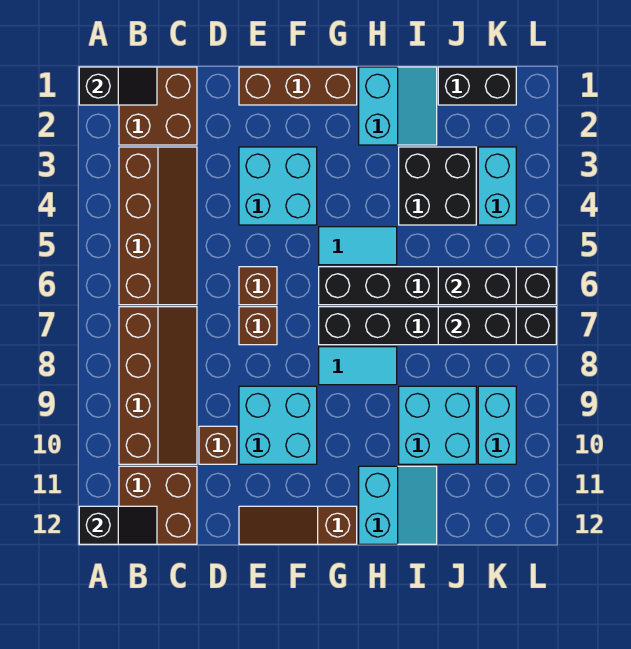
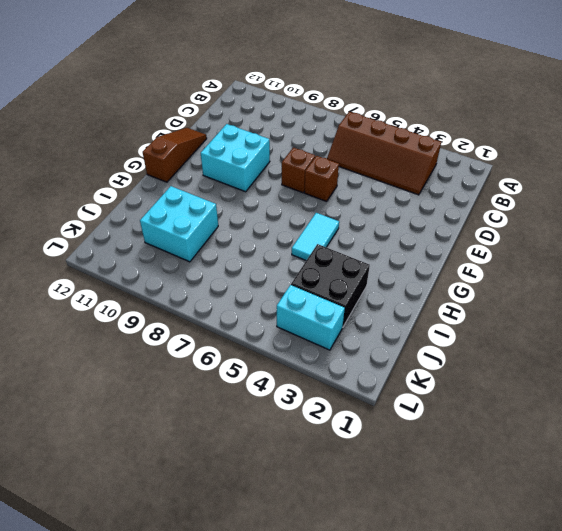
none -> brown brick B1:C2 level 1
none -> brown slope B7:C10 level 1 top B
none -> brown brick B11:C12 level 1

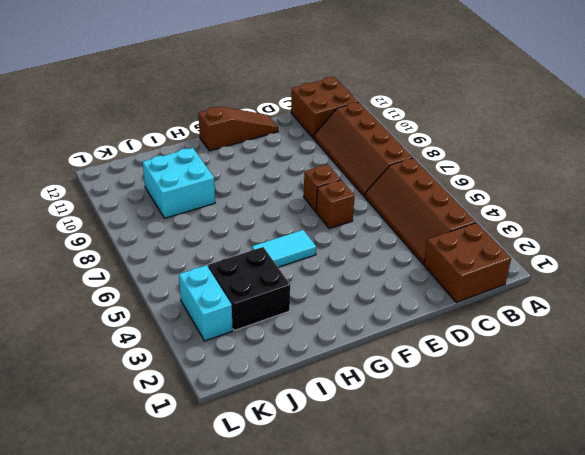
none -> brown brick D10 level 1
none -> brown brick E1:G1 level 1
none -> cyan brick E3:F4 level 1

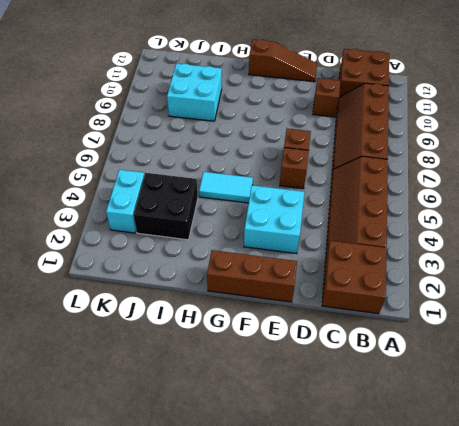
none -> cyan brick E9:F10 level 1
none -> black brick G6:L6 level 1
none -> black brick G7:L7 level 1

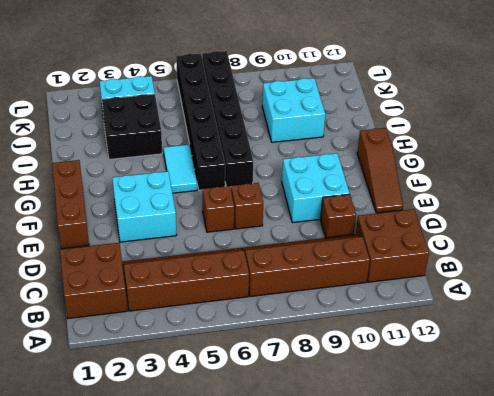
none -> cyan tile G8:H8 level 1
none -> cyan slope H1:I2 level 1 top H
none -> cyan slope H11:I12 level 1 top H

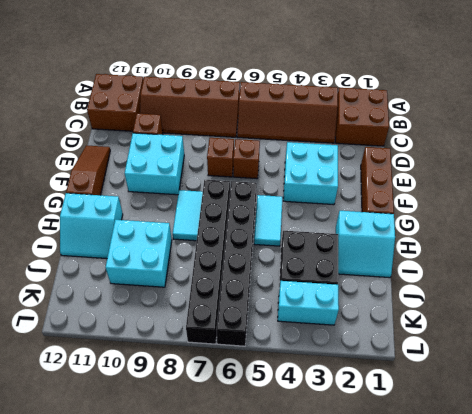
none -> black brick J1:K1 level 1
none -> cyan brick K9:K10 level 1
none -> black slope A1:B1 level 2 top A

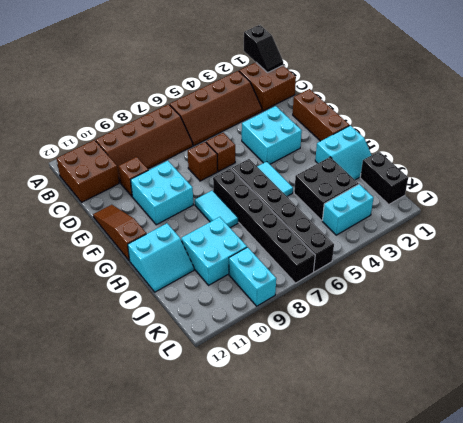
cyan brick K9:L9 level 1 -> cyan brick K9:K10 level 1
none -> black slope A12:B12 level 2 top A
none -> black brick J6:K6 level 2
none -> black brick J7:K7 level 2

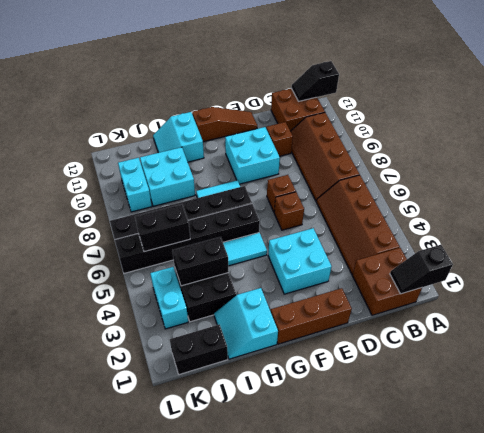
black brick I4:J4 level 2 -> black brick J7:K7 level 2

